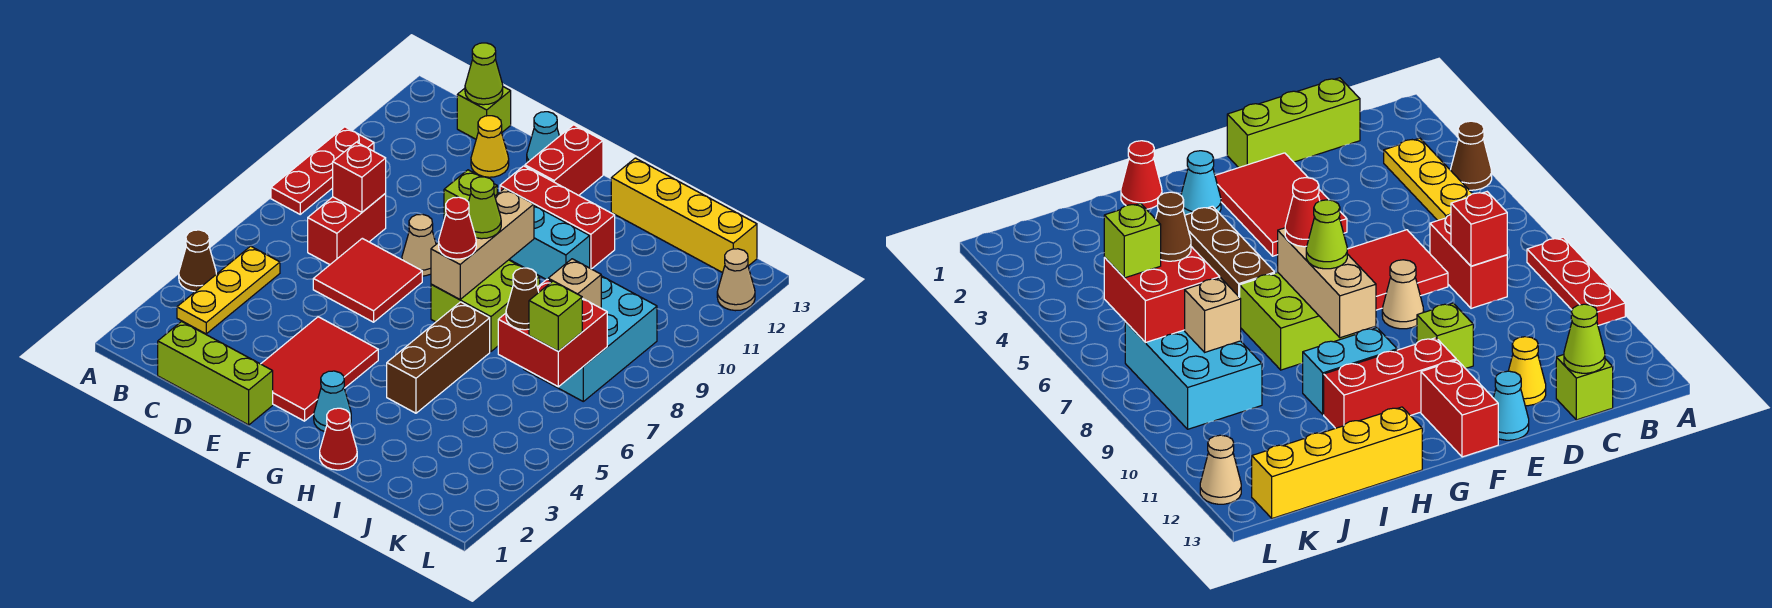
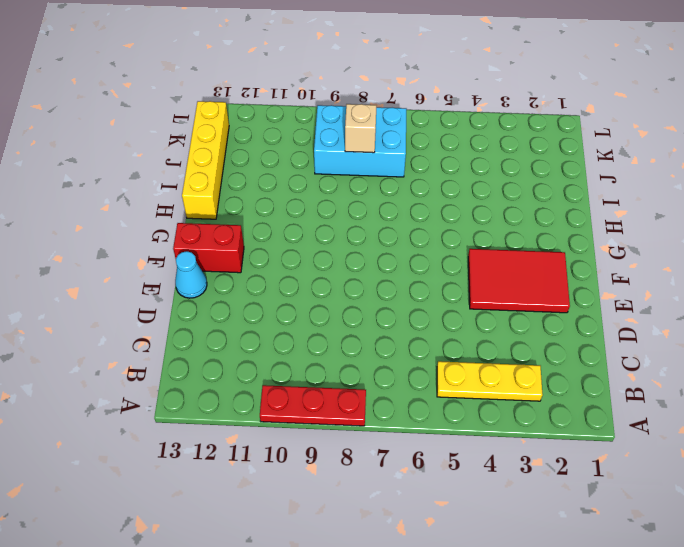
none -> brown cone A4 level 1
none -> lime brick C1:E1 level 1
none -> red brick C7:C8 level 1
none -> lime brick C13 level 1

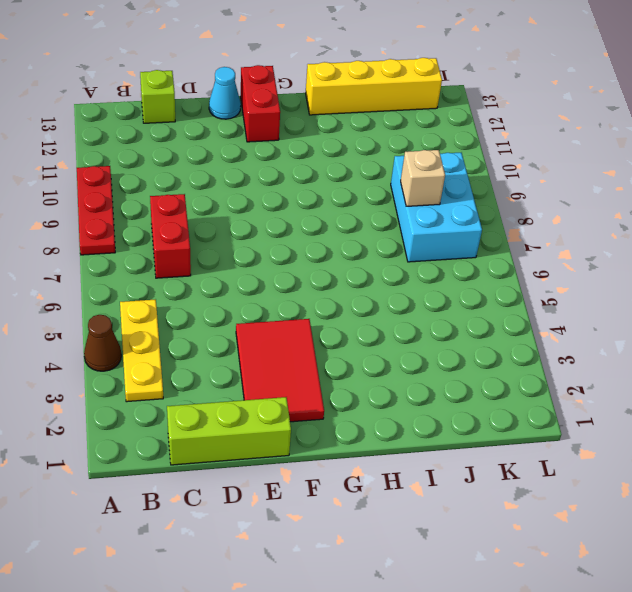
none -> red tile D6:E7 level 1
none -> yellow cone D12 level 1
none -> tan cone E8 level 1
none -> lime brick E10 level 1

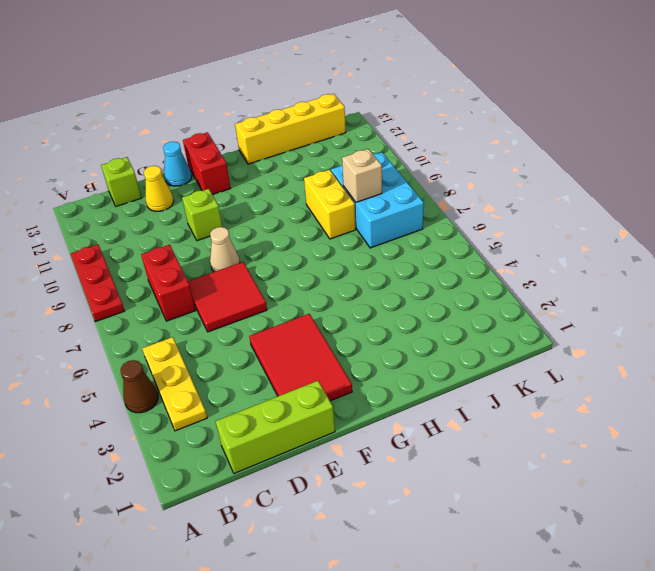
yellow brick I8:I9 level 1 -> none
none -> red brick F11:H11 level 1
none -> cyan cone G2 level 1
none -> lime brick G7:H8 level 1
none -> cyan brick G10:H10 level 1

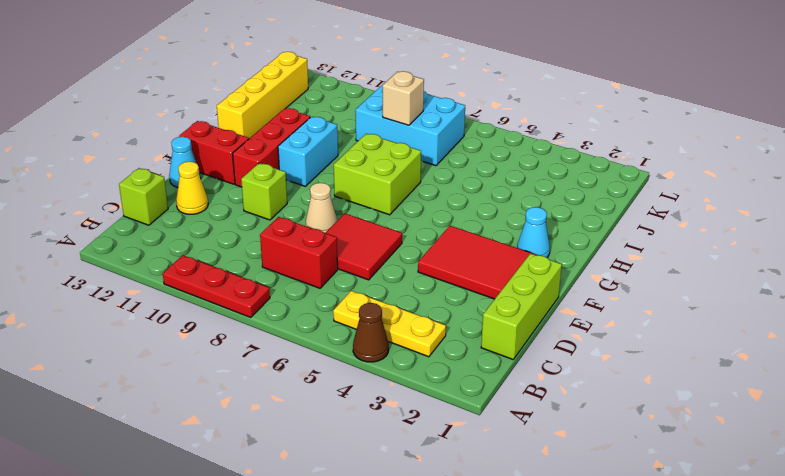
none -> red cone H1 level 1
none -> brown brick H4:H6 level 1
none -> tan cone L12 level 1
none -> red brick C8 level 2

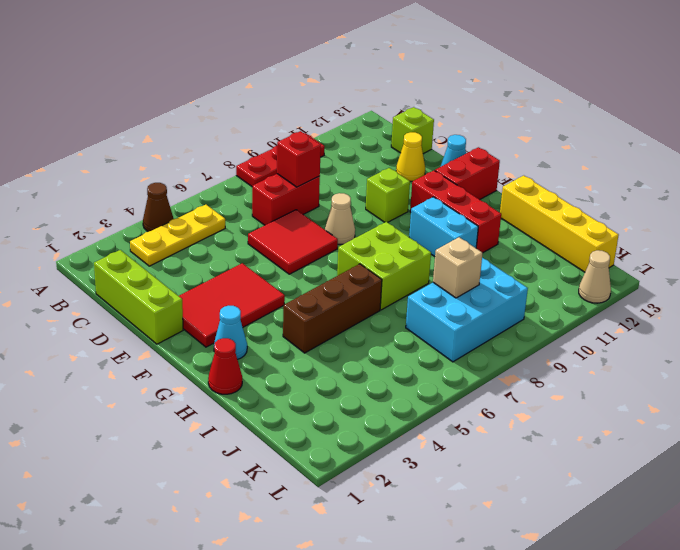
none -> lime cone C13 level 2
none -> tan brick G7:G9 level 2
none -> red brick J6:K7 level 2
none -> red cone G7 level 3

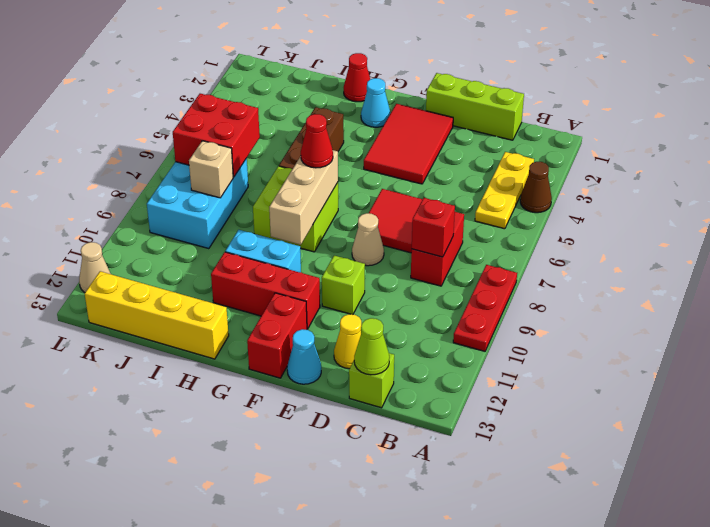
none -> lime cone G8 level 3
none -> brown cone J6 level 3
none -> lime brick K6 level 3

